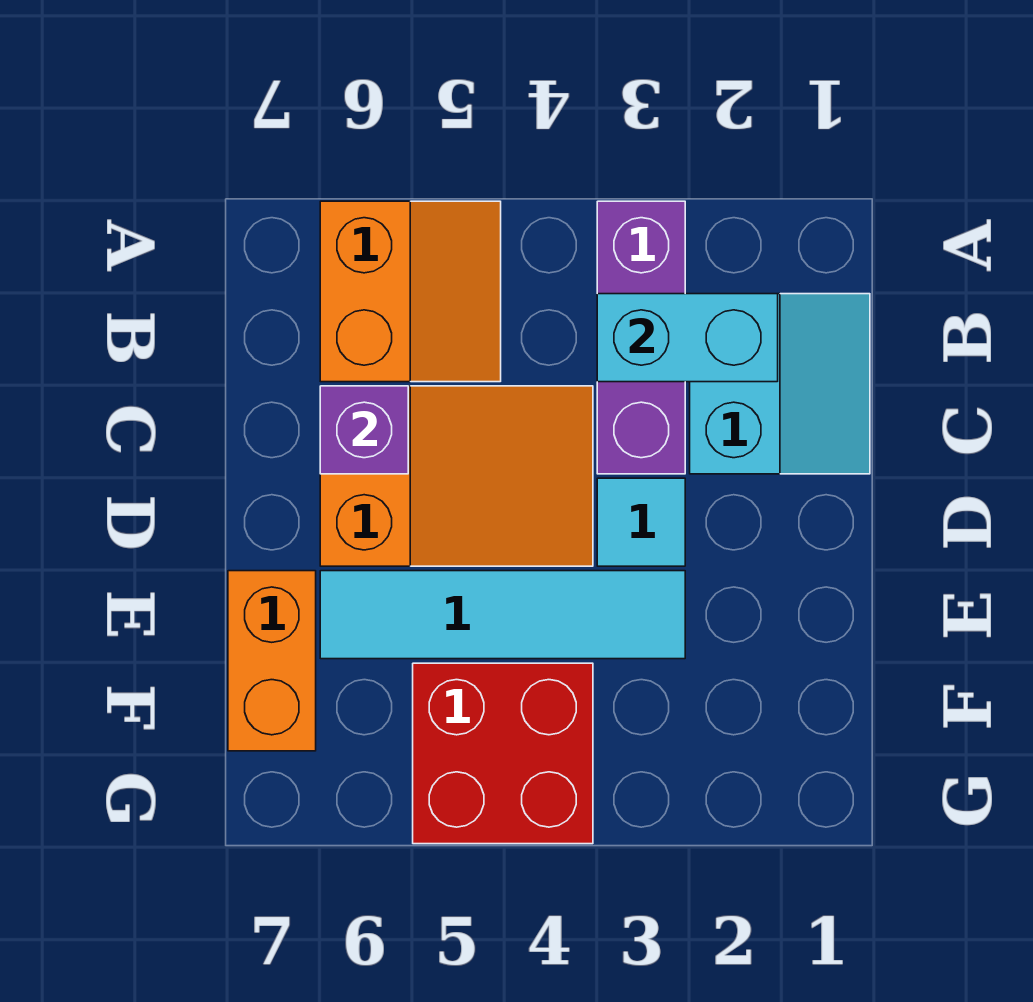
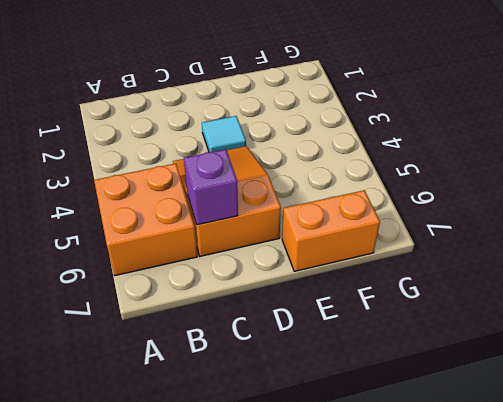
orange brick A5:B6 level 1 -> orange slope A5:B6 level 1 top 6
none -> purple brick A3:C3 level 1
none -> cyan slope B1:C2 level 1 top 2

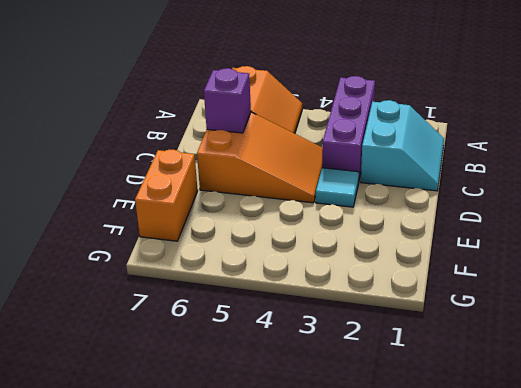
none -> cyan tile E3:E6 level 1
none -> red brick F4:G5 level 1

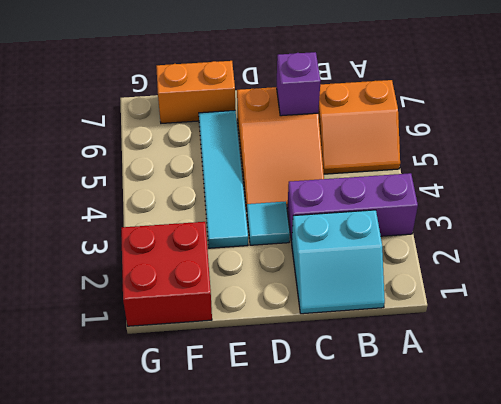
red brick F1:G2 level 1 -> red brick F4:G5 level 1
none -> cyan brick B2:B3 level 2

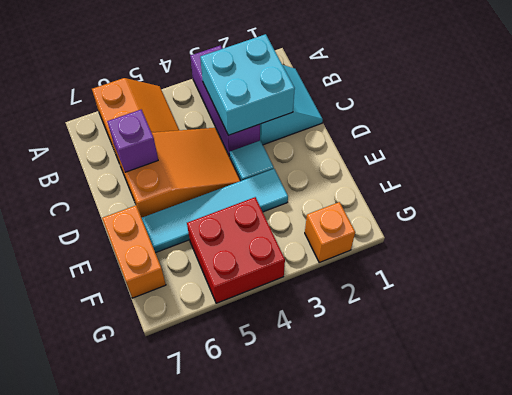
cyan brick B2:C3 level 2 -> cyan brick B2:B3 level 2
orange brick G2 level 1 -> none

